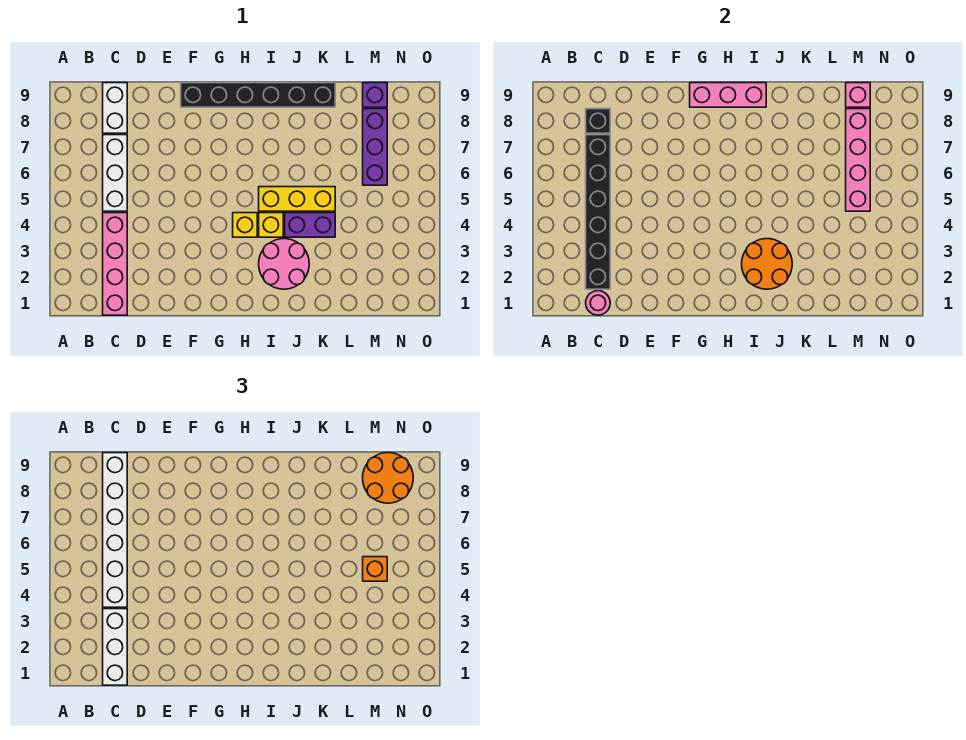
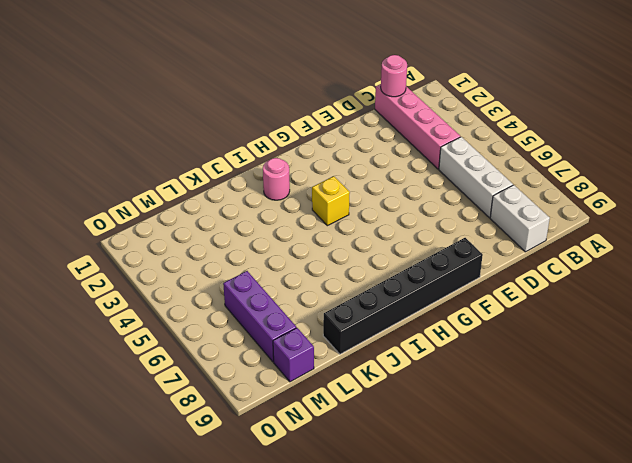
pink round brick I2 level 1 -> pink round brick I2:J3 level 1
none -> yellow brick I4 level 1
none -> yellow brick I5:K5 level 1
none -> purple brick J4:K4 level 1

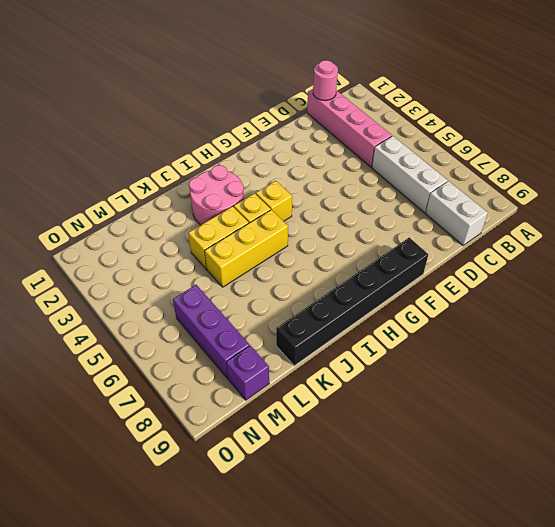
yellow brick J4:K4 level 1 -> purple brick J4:K4 level 1
none -> black brick C2:C7 level 2
none -> black brick C8 level 2
none -> pink brick G9:I9 level 2

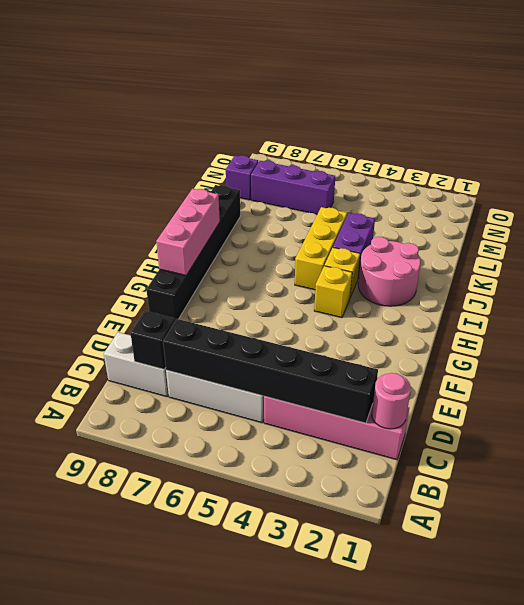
none -> orange round brick I2:J3 level 2
none -> pink brick M5:M8 level 2
none -> pink brick M9 level 2

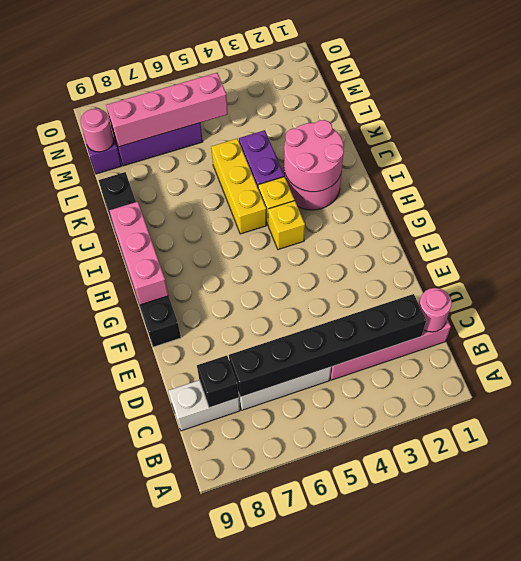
pink round brick I2:J3 level 2 -> orange round brick I2:J3 level 2
pink round brick M9 level 2 -> pink brick M9 level 2
none -> white brick C1:C3 level 3
none -> white brick C4:C9 level 3
none -> orange brick M5 level 3

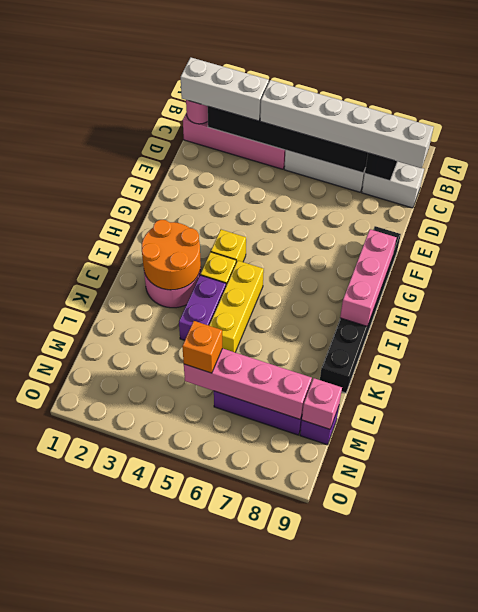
none -> orange round brick M8:N9 level 3

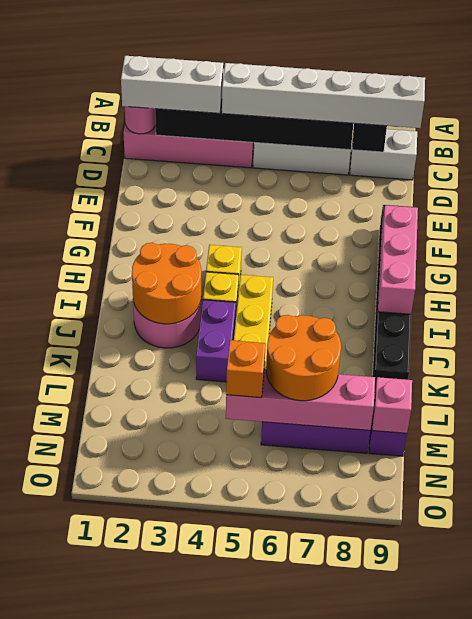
orange round brick L6:M7 level 3 -> orange round brick M8:N9 level 3

